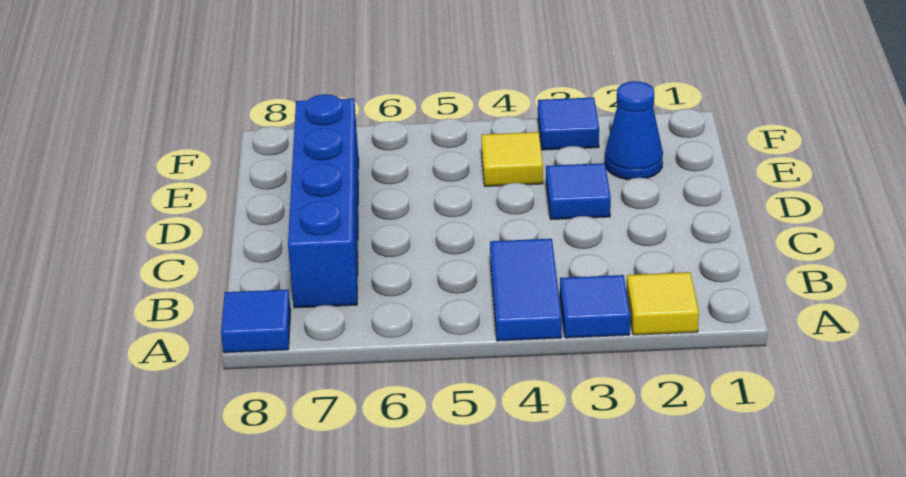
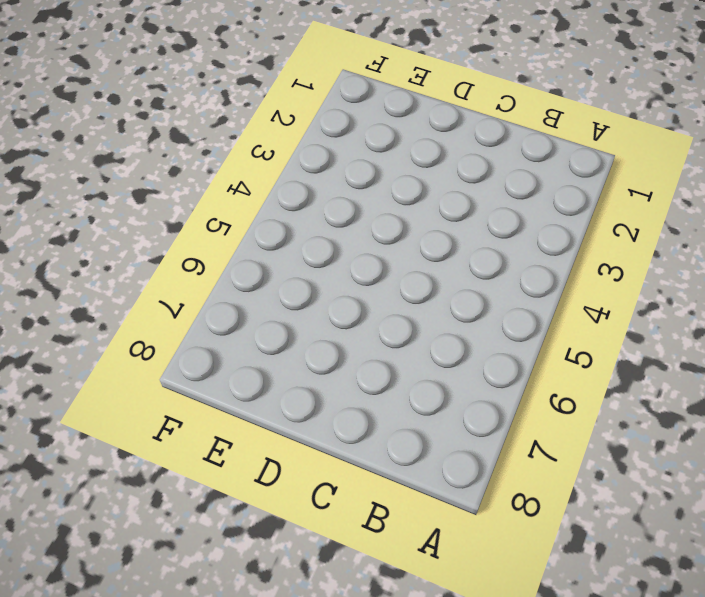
none -> yellow tile A2 level 1
none -> blue tile A3 level 1

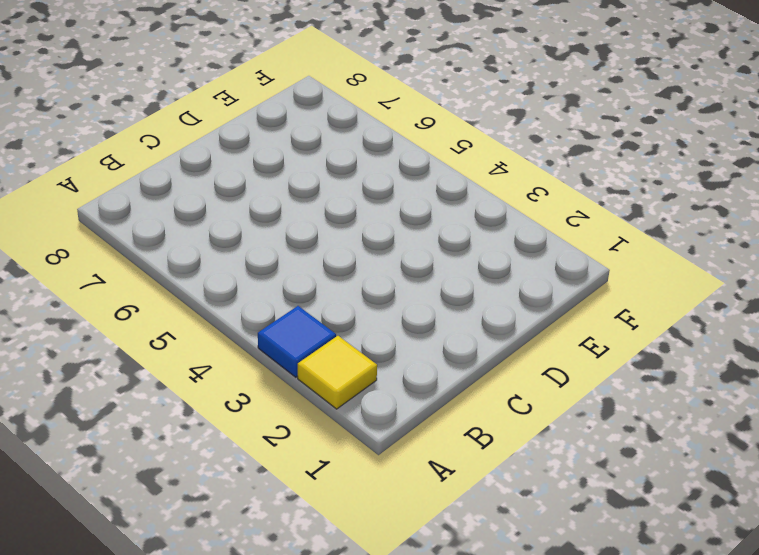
none -> blue tile A4:B4 level 1
none -> blue tile A8 level 1

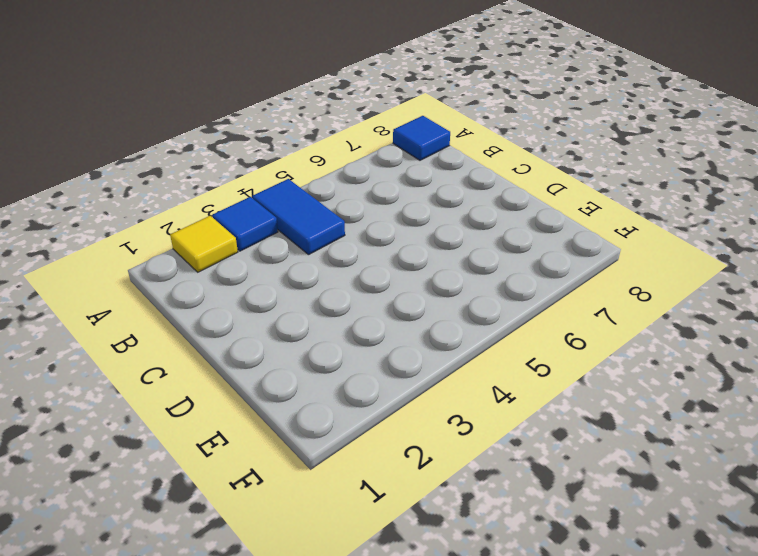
none -> blue brick B7:E7 level 1
none -> blue tile D3 level 1

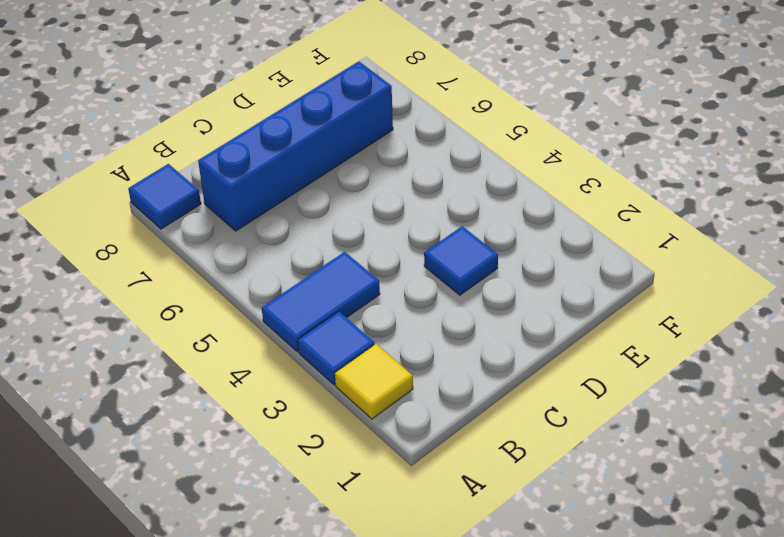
none -> blue cone E2 level 1
none -> yellow tile E4 level 1

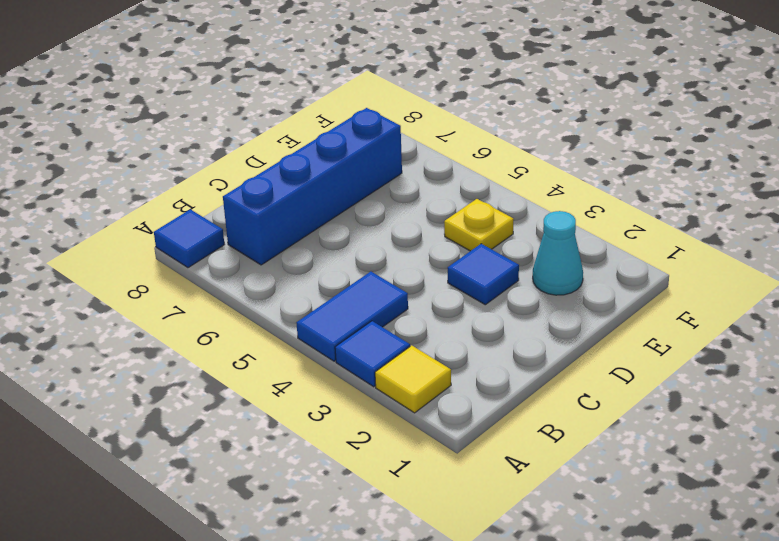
cyan cone E2 level 1 -> blue cone E2 level 1
yellow plate E4 level 1 -> yellow tile E4 level 1
none -> blue tile F3 level 1

